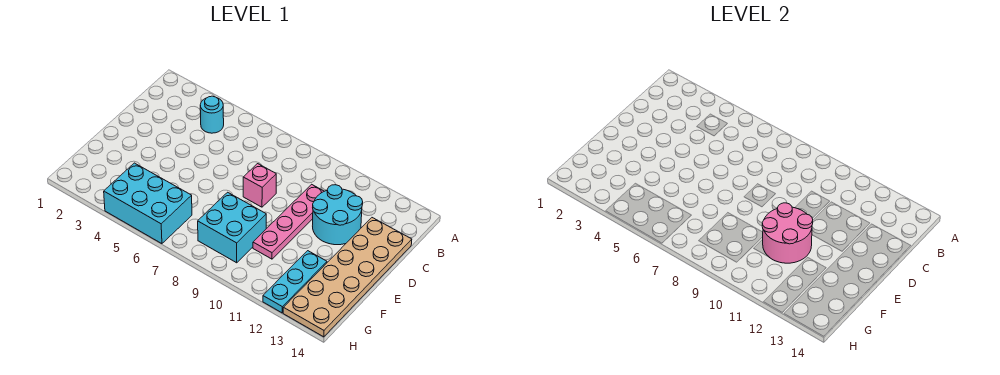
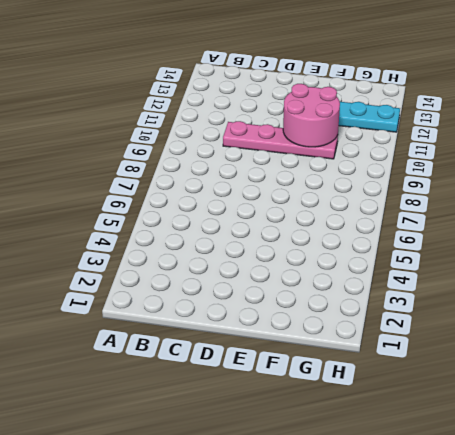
none -> cyan round brick B4 level 1
none -> cyan round brick C11:D12 level 1

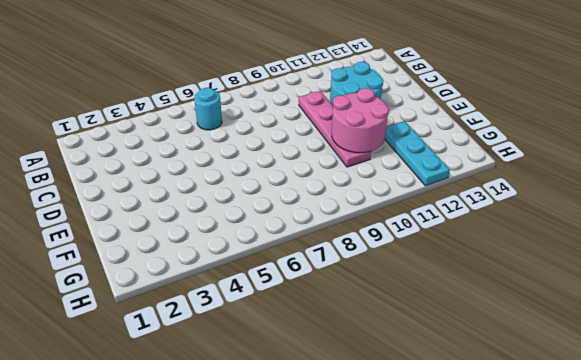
cyan round brick B6 level 1 -> cyan round brick B4 level 1
none -> tan plate C13:H14 level 1
none -> pink brick D8 level 1

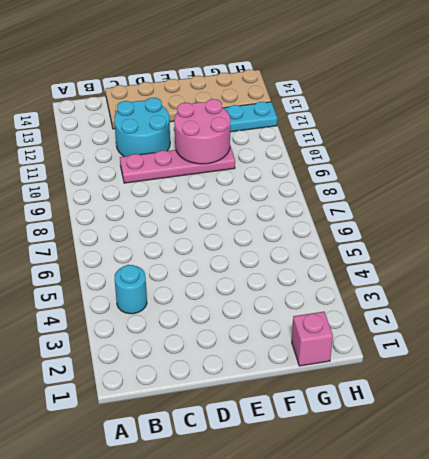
pink brick G1 level 1 -> pink brick D8 level 1
none -> cyan brick F8:G9 level 1
none -> cyan brick G4:H6 level 1

